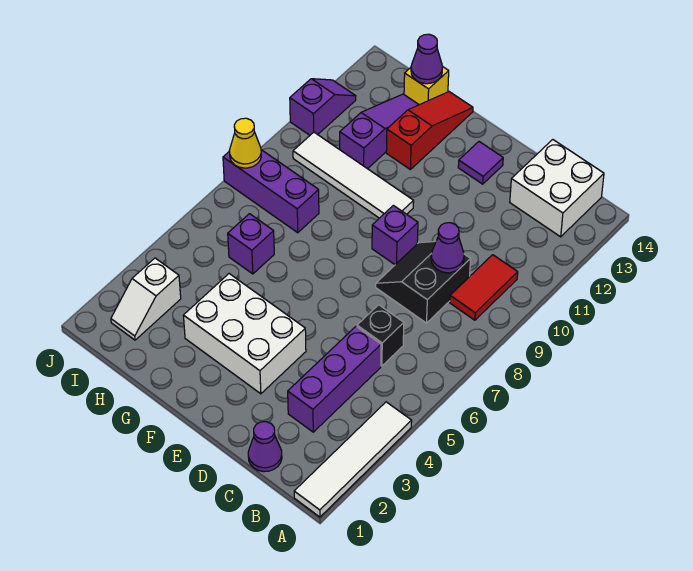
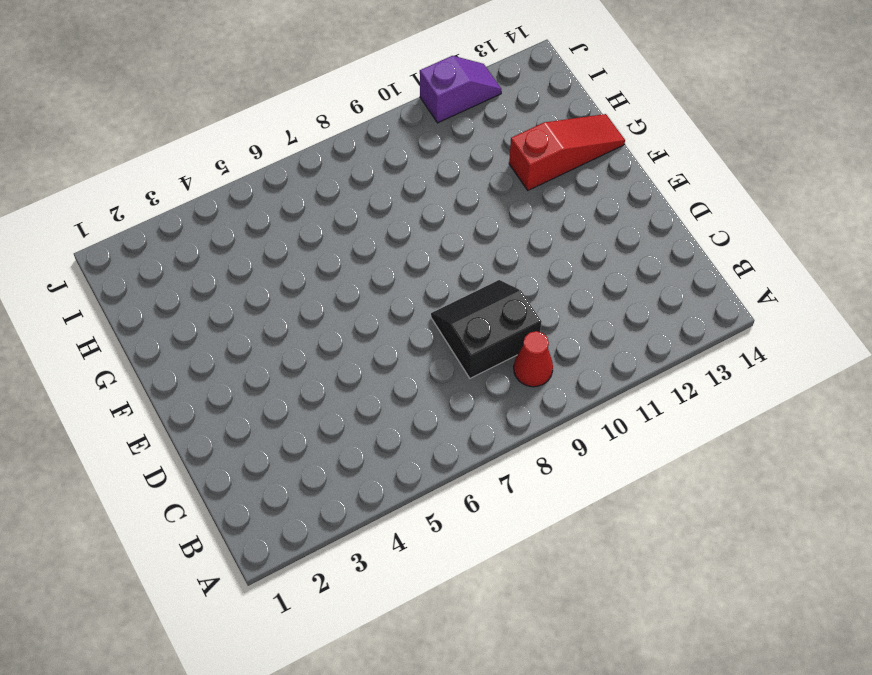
red cone B9 level 1 -> red tile B9:B10 level 1
none -> white tile A1:A4 level 1
none -> white brick B13:C14 level 1
none -> purple cone C1 level 1

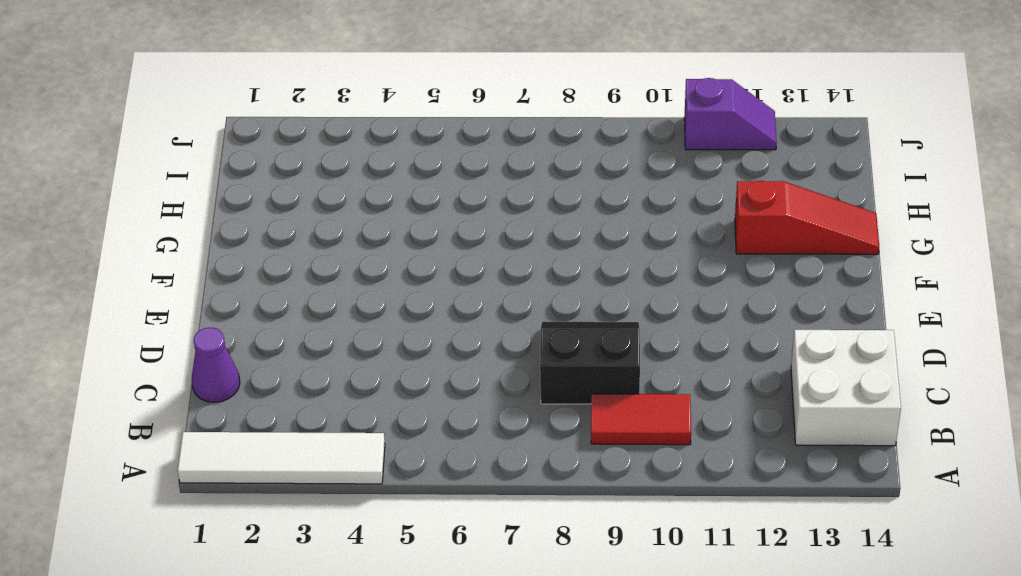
none -> purple brick C3:C5 level 1
none -> black brick C6 level 1
none -> white brick E3:G4 level 1

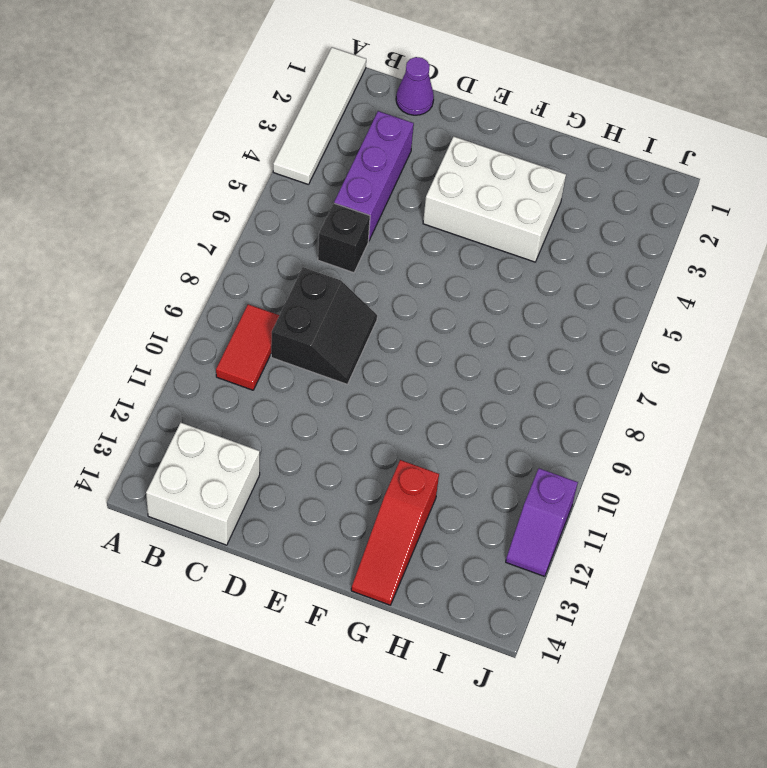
none -> purple brick E9 level 1
none -> purple tile E13 level 1
none -> white tile F10:I10 level 1

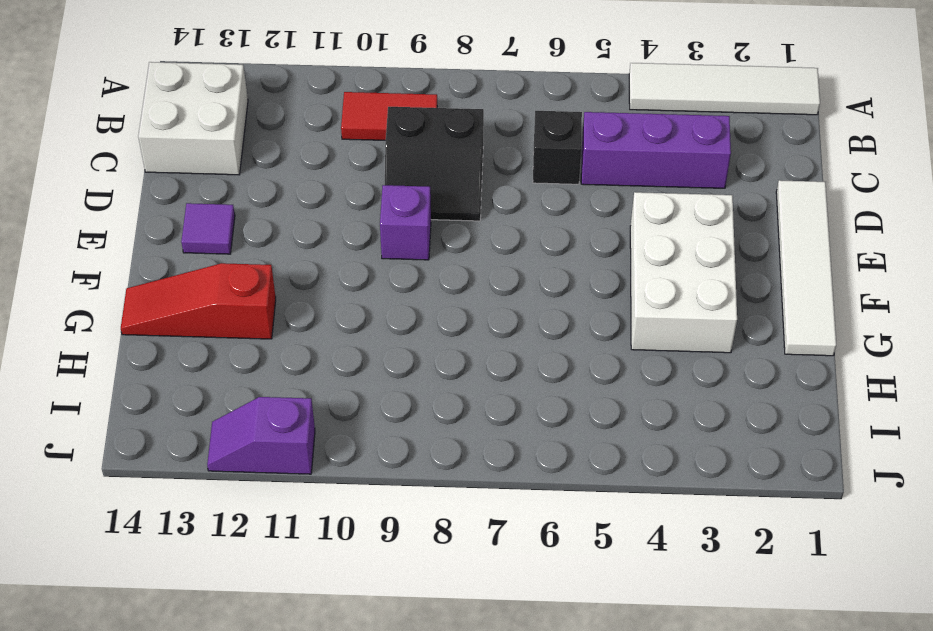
white tile D1:G1 level 1 -> white tile F10:I10 level 1
none -> purple cone C1 level 1
none -> purple brick H6 level 1
none -> purple brick H8:J8 level 1

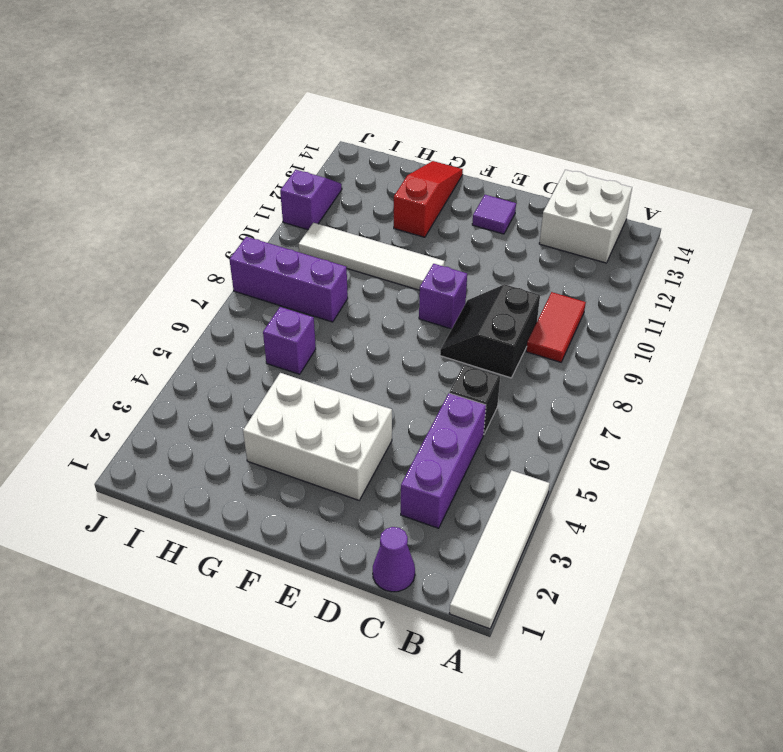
none -> purple slope H11:H13 level 1 top 11
none -> yellow brick H14 level 1
none -> white slope I2:I3 level 1 top 3

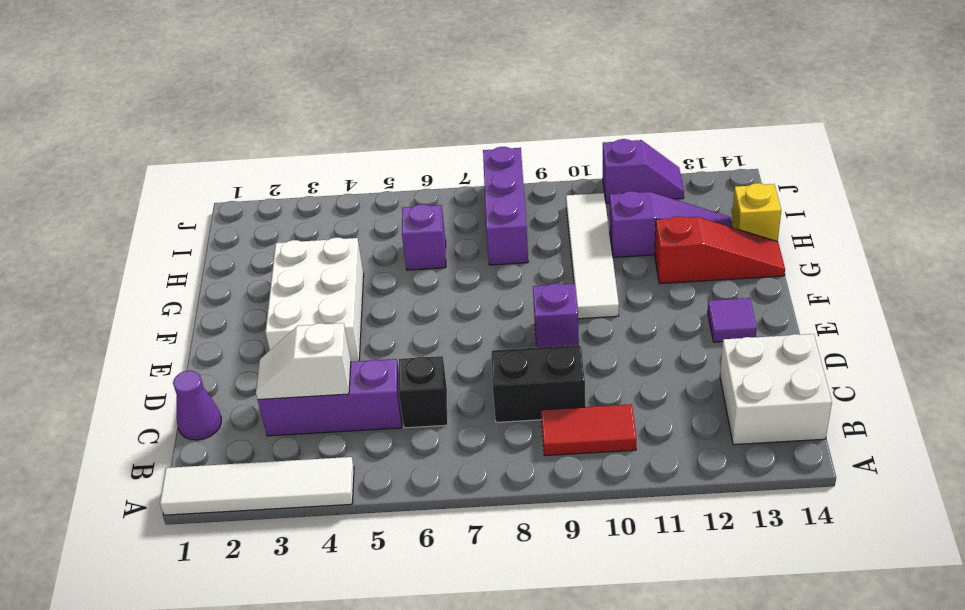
white slope C3:C4 level 2 top 4 -> white slope I2:I3 level 1 top 3
none -> purple cone C9 level 2
none -> purple cone H14 level 2
none -> yellow cone J8 level 2

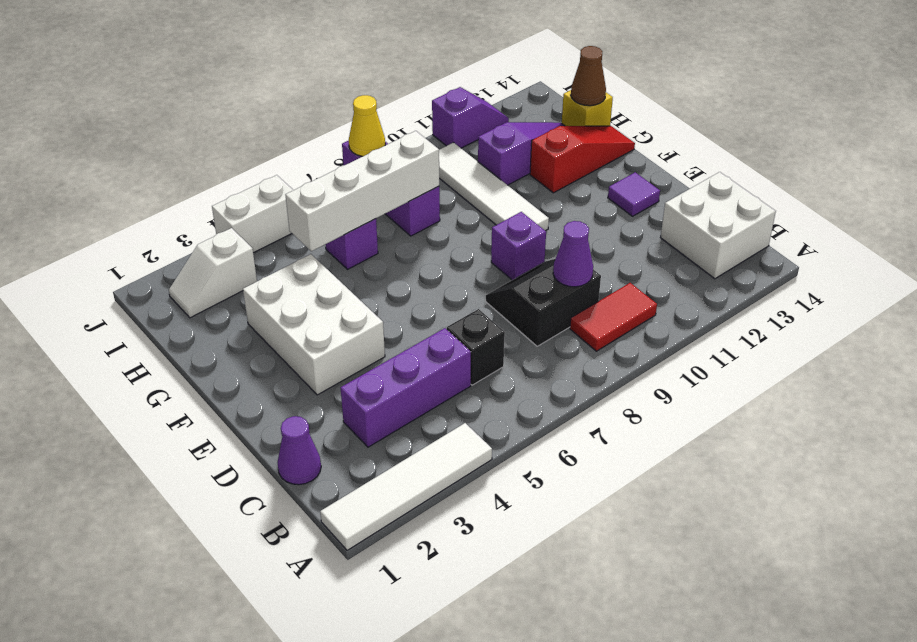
white brick H5:H8 level 2 -> none
brown cone H14 level 2 -> purple cone H14 level 2
white brick J4:J5 level 1 -> none

